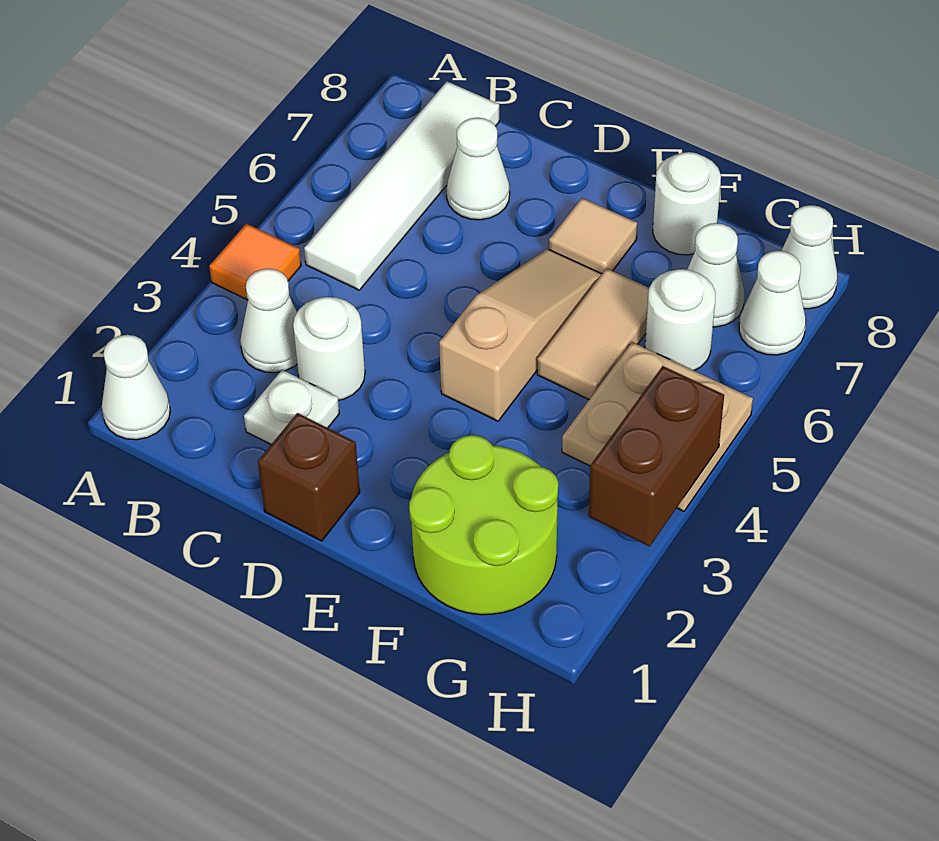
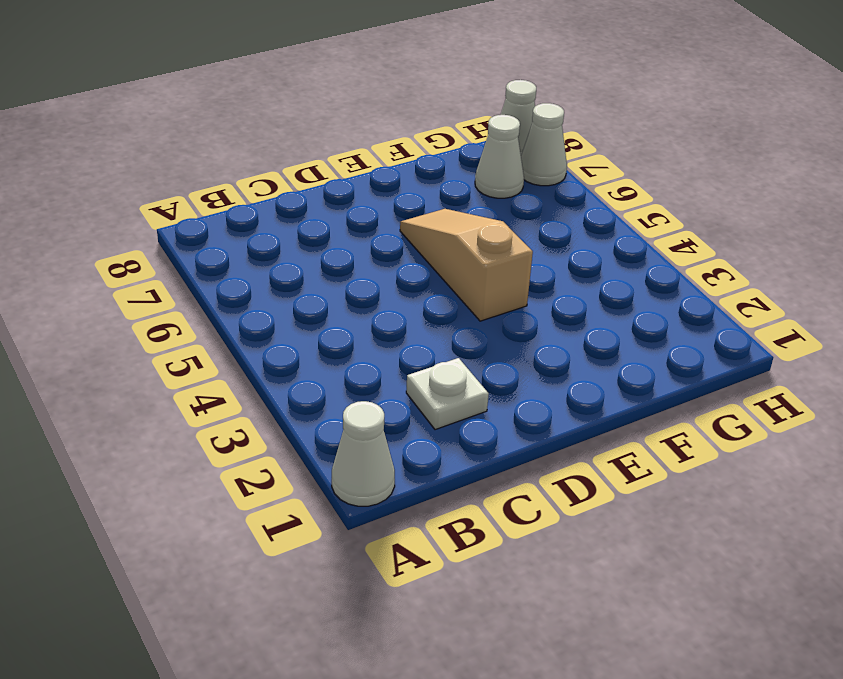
none -> orange tile A4 level 1
none -> white cone B3 level 1
none -> white tile B5:B8 level 1

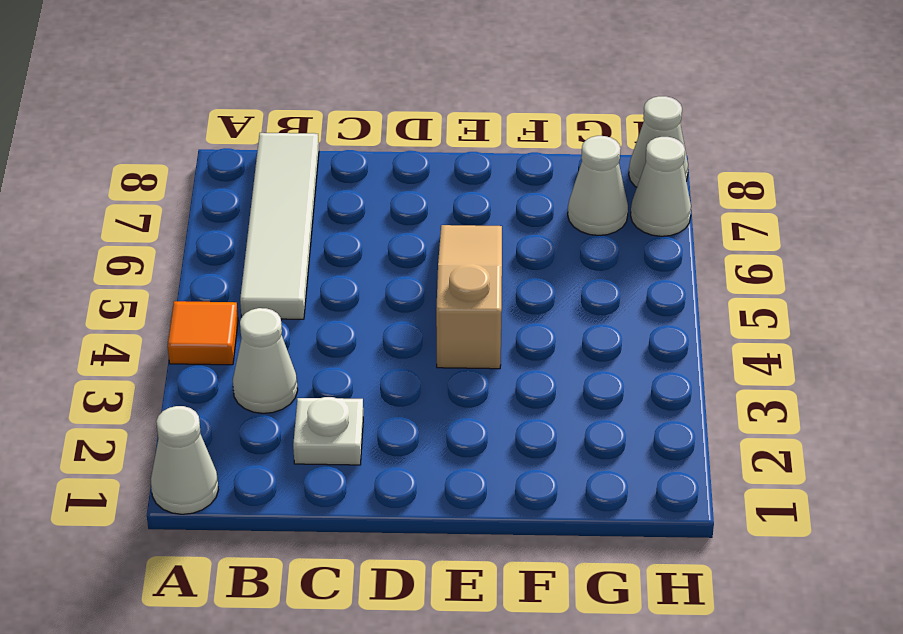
none -> white round brick C3 level 1
none -> white cone C7 level 1
none -> brown brick D1 level 1

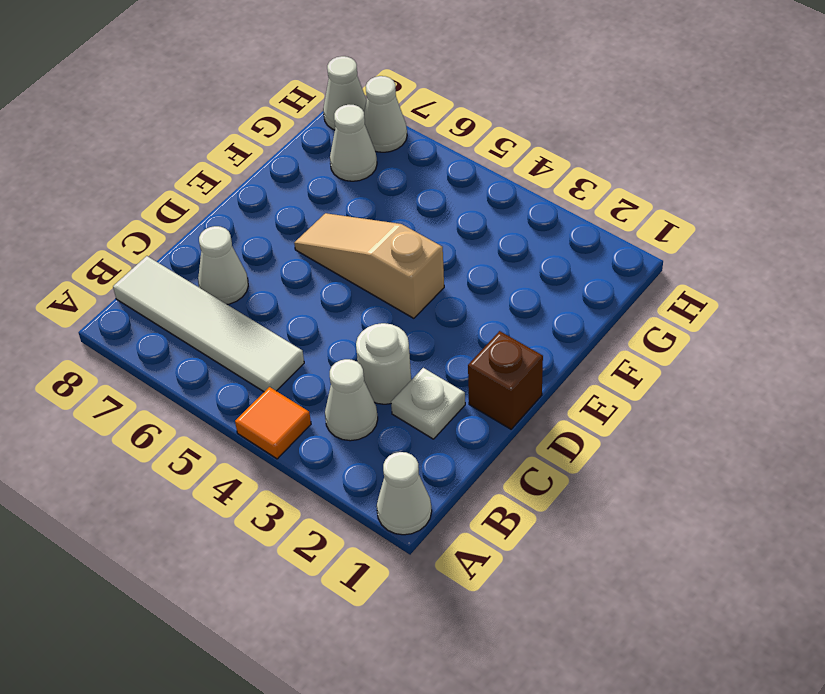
none -> tan tile E7 level 1
none -> lime round brick F1:G2 level 1
none -> tan tile F5:F6 level 1

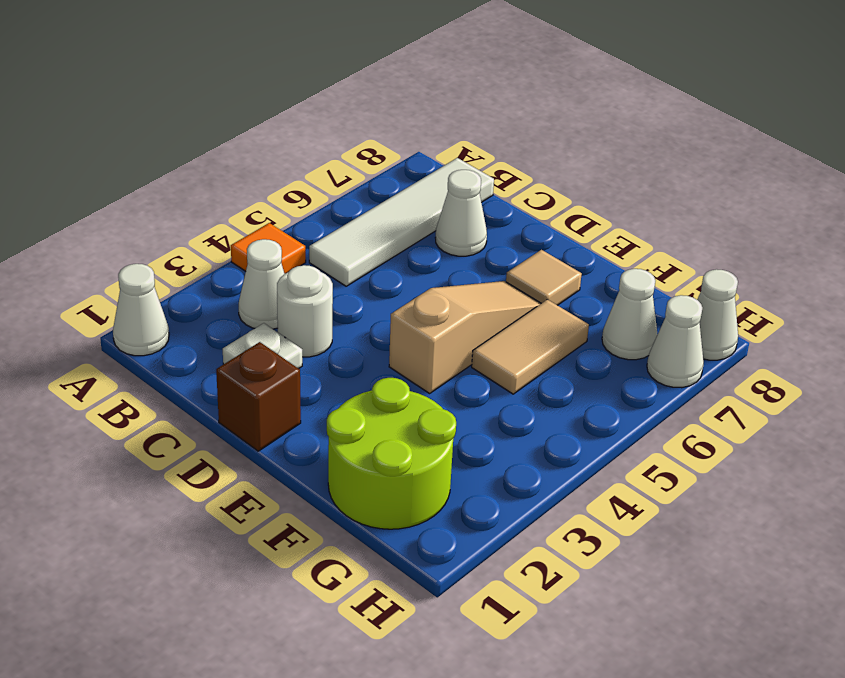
none -> white round brick F8 level 1
none -> tan plate G4:H5 level 1
none -> white round brick G6 level 1

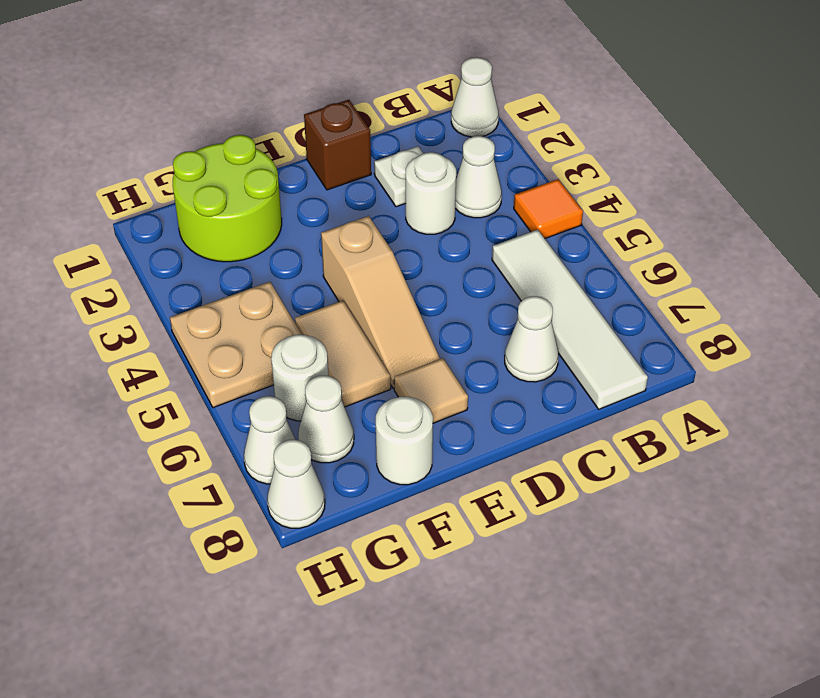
none -> brown brick H3:H4 level 2

